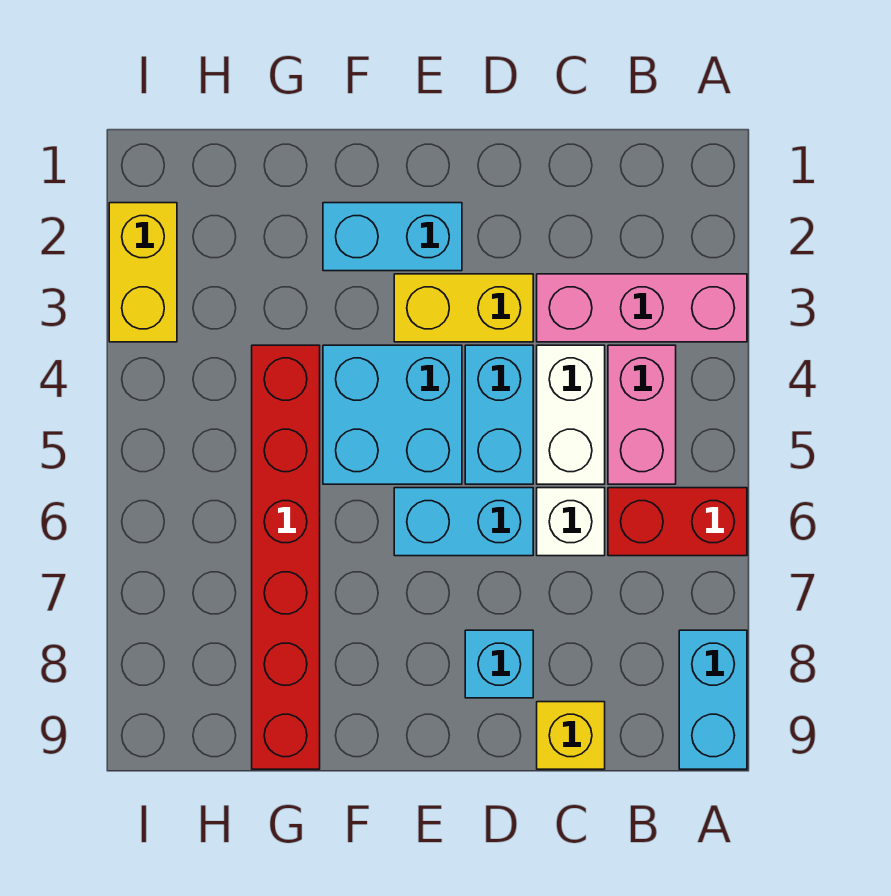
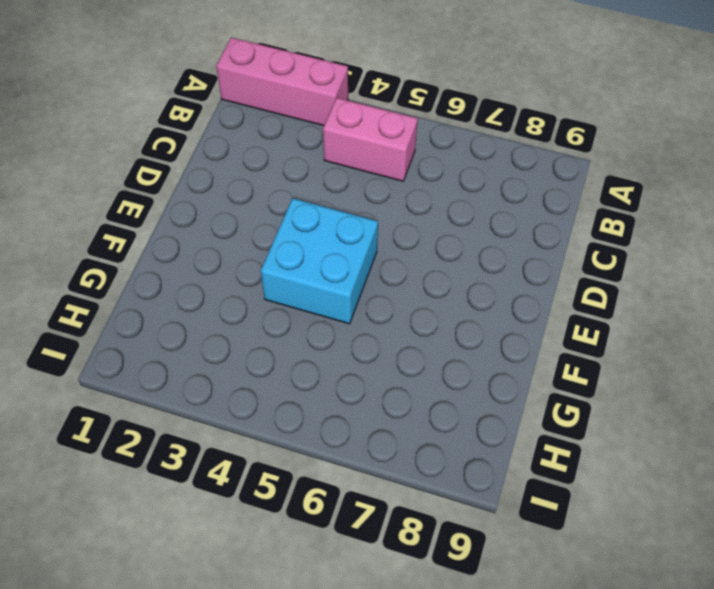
pink brick A1:A3 level 1 -> pink brick A3:C3 level 1
none -> red brick A6:B6 level 1
none -> cyan brick A8:A9 level 1
none -> white brick C4:C5 level 1

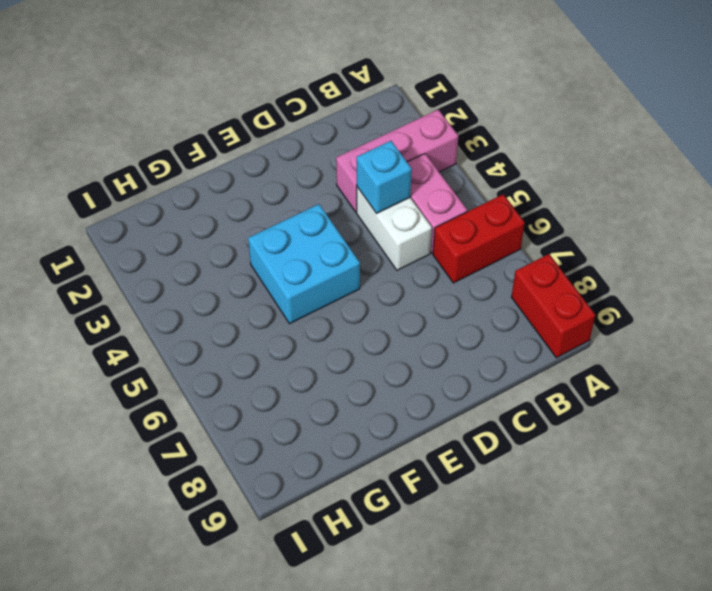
red brick A8:A9 level 1 -> cyan brick A8:A9 level 1
cyan brick C4 level 2 -> cyan brick D8 level 1
none -> white brick C6 level 1
none -> yellow brick C9 level 1
none -> yellow brick D3:E3 level 1

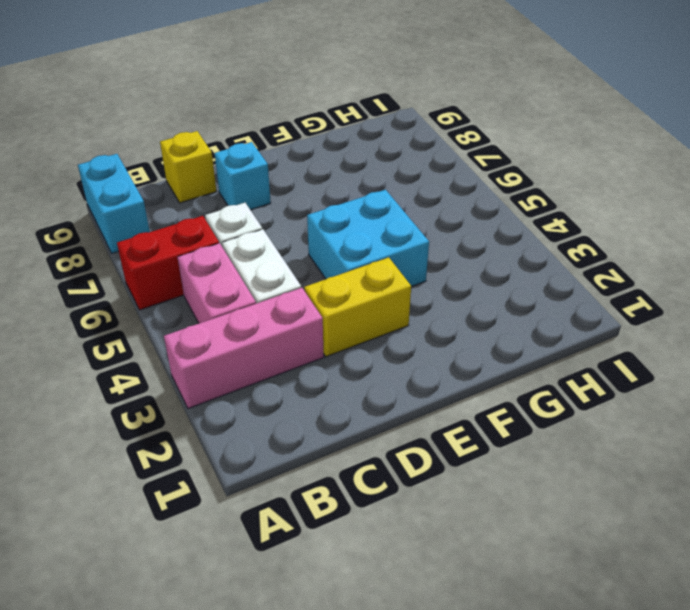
none -> cyan brick D4:D5 level 1
none -> cyan brick D6:E6 level 1
none -> cyan brick E2:F2 level 1

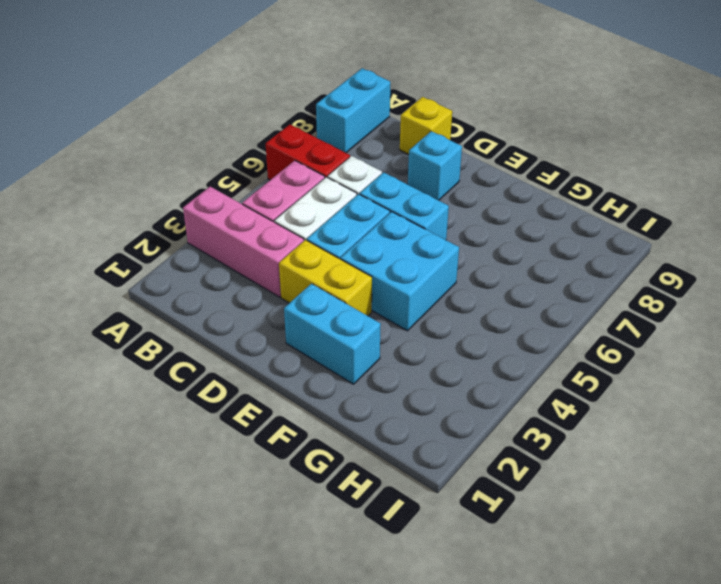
none -> red brick G4:G9 level 1
none -> yellow brick I2:I3 level 1

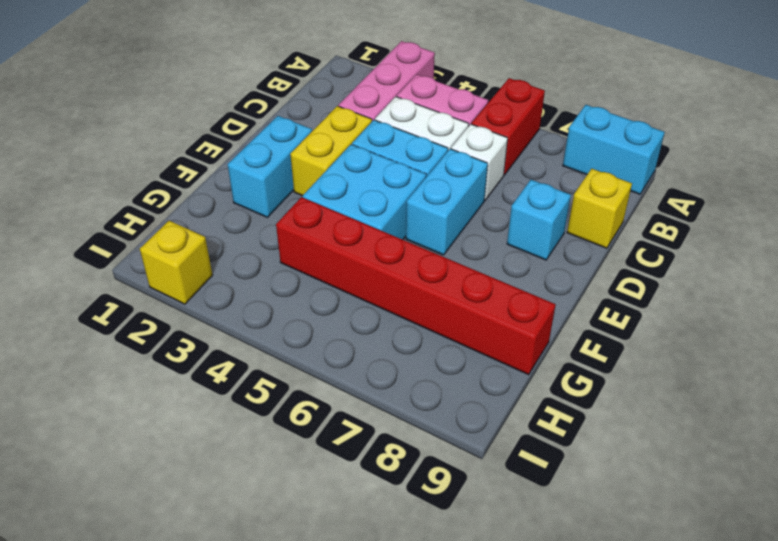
yellow brick I2 level 1 -> yellow brick I2:I3 level 1

